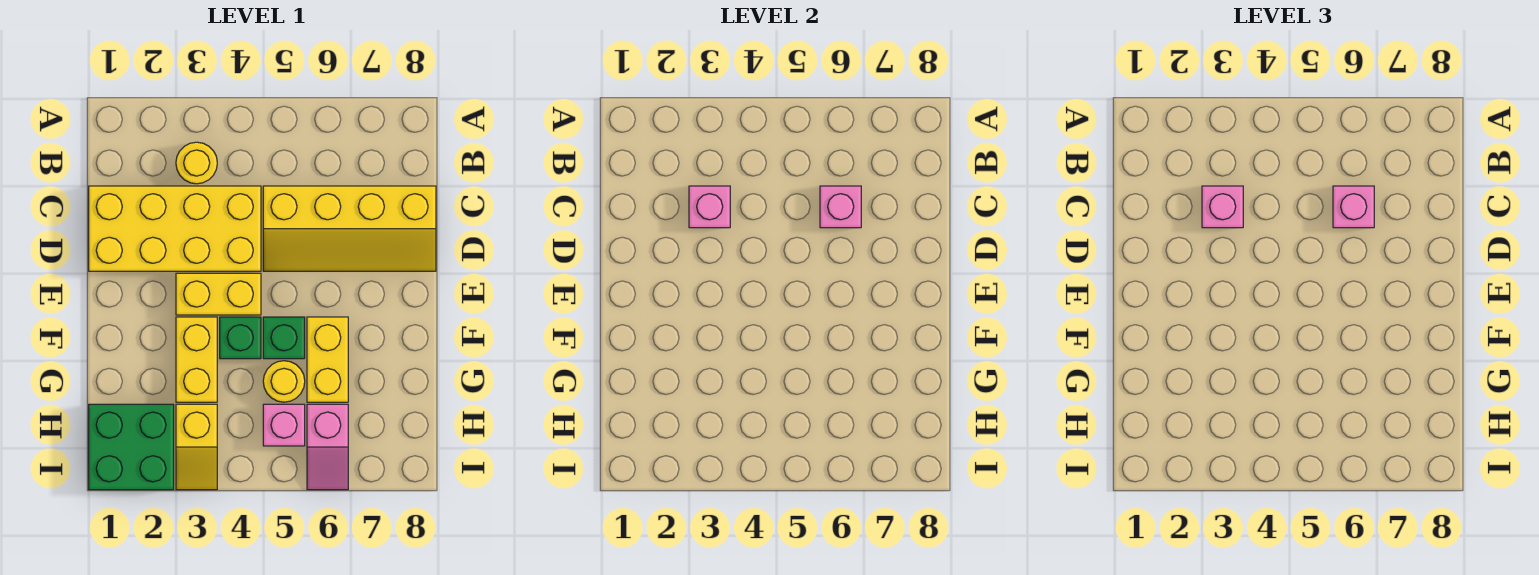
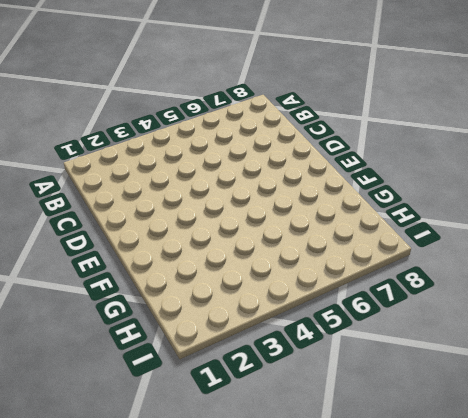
none -> yellow round brick B3 level 1
none -> yellow brick C1:D4 level 1
none -> yellow slope C5:D8 level 1 top C

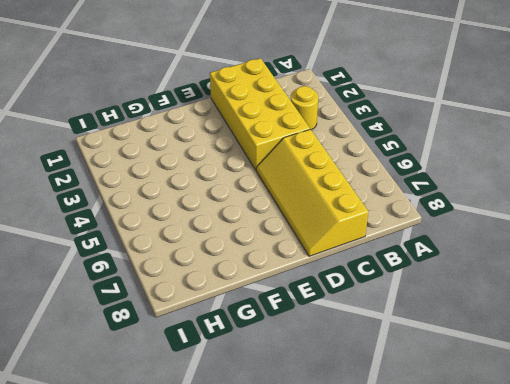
none -> yellow brick E3:E4 level 1
none -> yellow brick F3:G3 level 1
none -> green brick F4 level 1

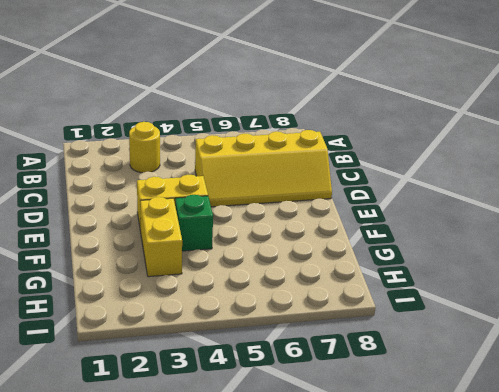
none -> yellow brick C1:D4 level 1
none -> green brick F5 level 1
none -> yellow brick F6:G6 level 1

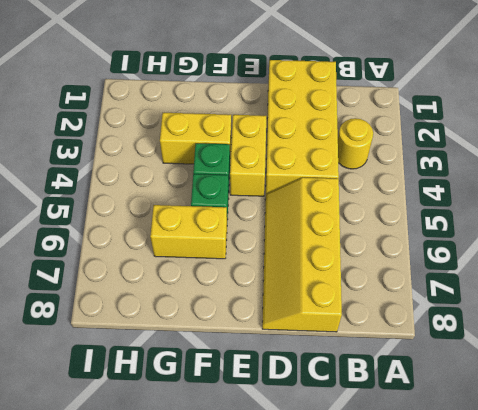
none -> yellow round brick G5 level 1
none -> green brick H1:I2 level 1
none -> yellow slope H3:I3 level 1 top H

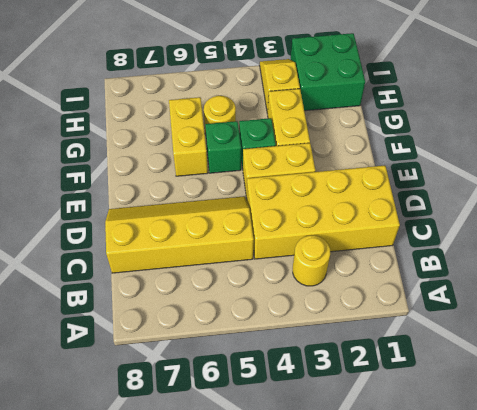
none -> pink brick H5 level 1
none -> pink slope H6:I6 level 1 top H
none -> pink brick C3 level 2

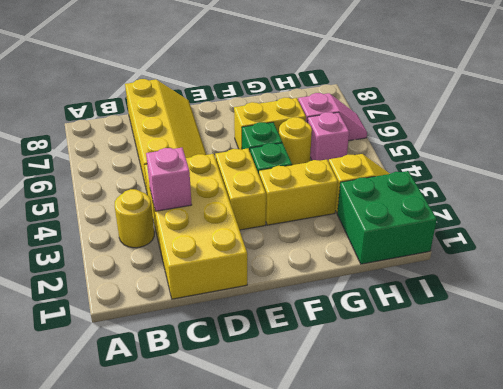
none -> pink brick C6 level 2
none -> pink brick C3 level 3
none -> pink brick C6 level 3

